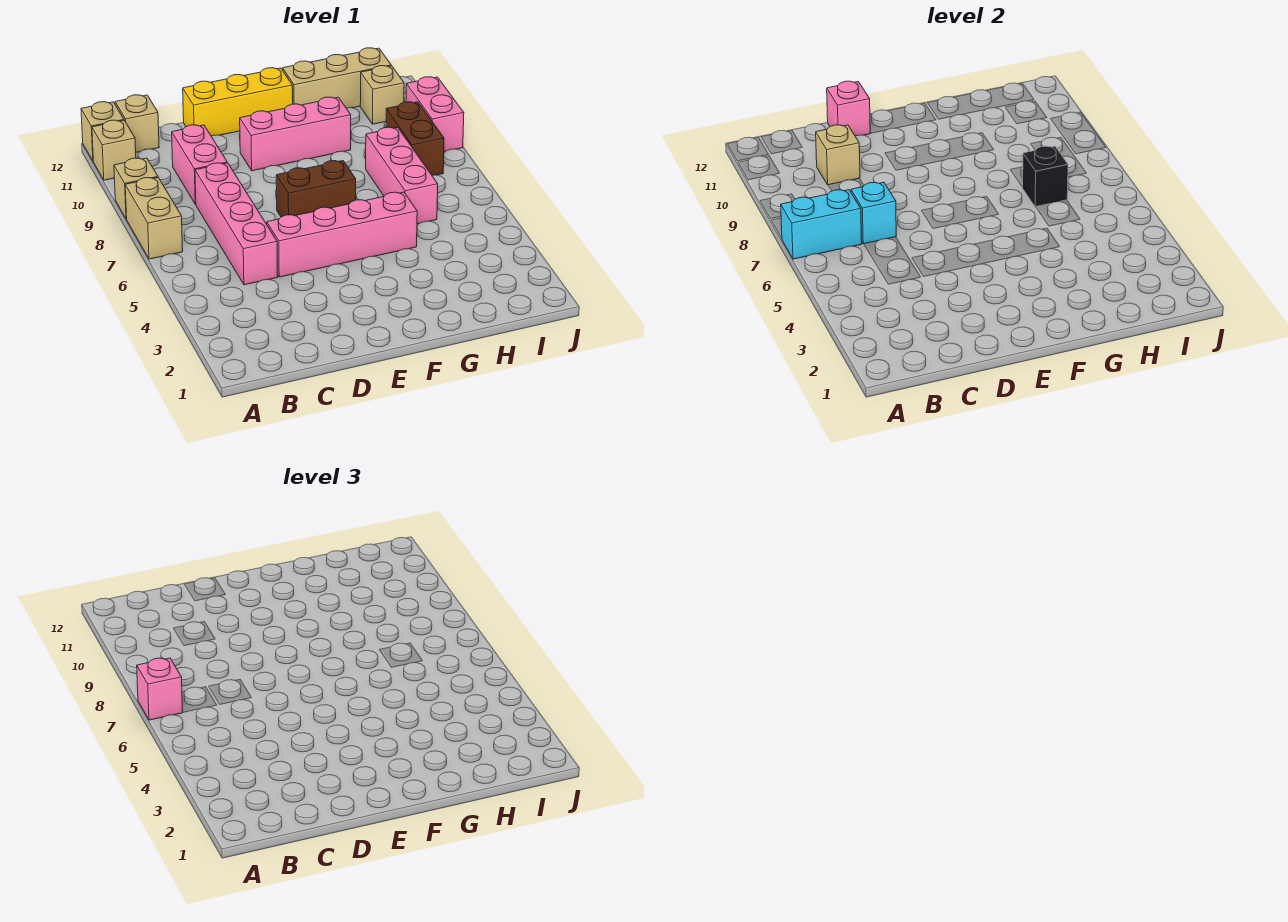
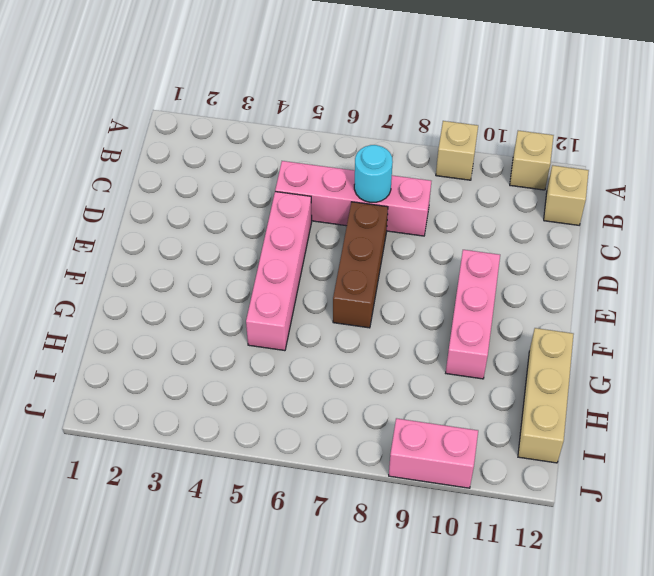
cyan round brick C7 level 2 -> cyan brick C7 level 2
brown brick D7:F7 level 1 -> brown brick E7:F7 level 1
none -> tan brick A7:A8 level 1
none -> tan brick A12 level 1
none -> pink brick C9:C10 level 1

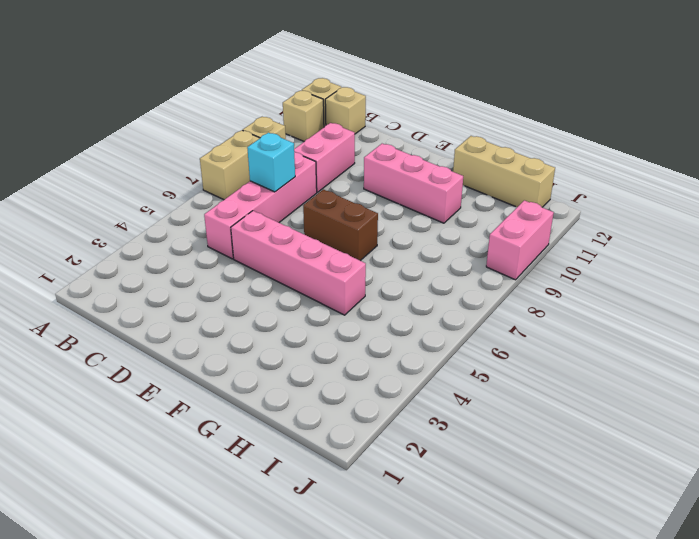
none -> yellow brick D12:F12 level 1
none -> pink brick H6:H8 level 1
none -> brown brick I8:I9 level 1

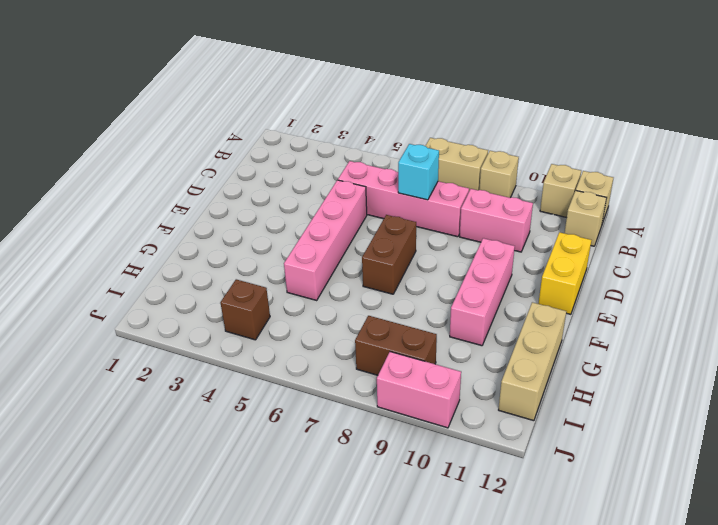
yellow brick D12:E12 level 1 -> yellow brick D12:F12 level 1
brown brick I4 level 1 -> none
none -> pink brick H6:H8 level 1
none -> tan brick I11 level 1
none -> cyan brick A7:B7 level 2

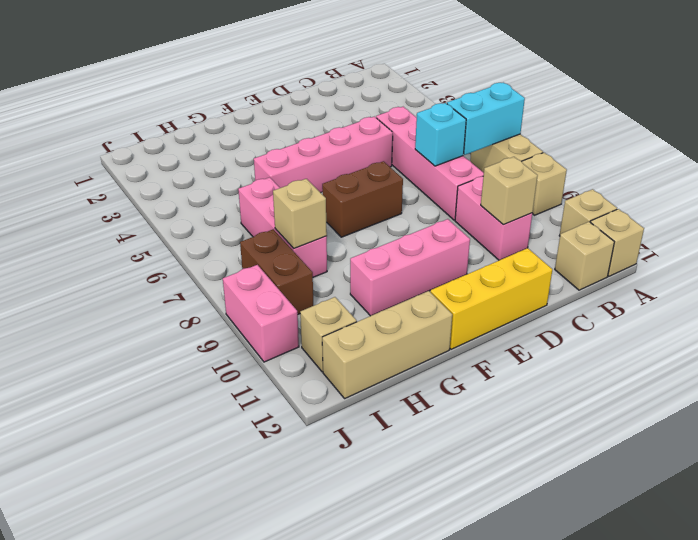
tan brick H8 level 2 -> none
none -> pink brick D12 level 2
none -> black brick H7 level 2
none -> pink brick A7 level 3

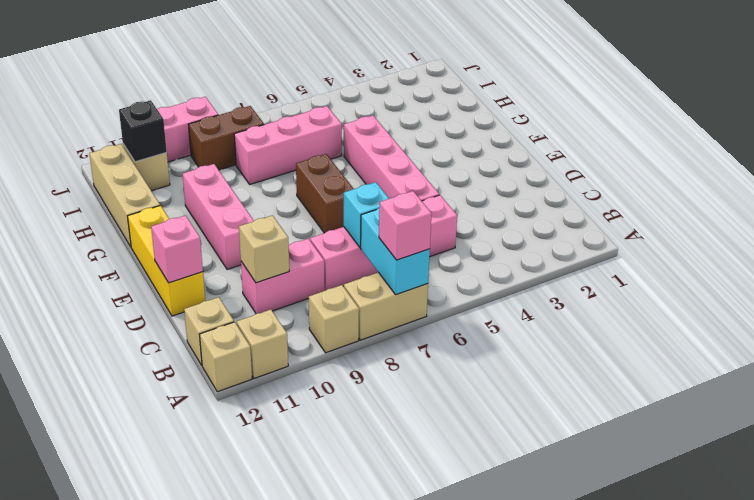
black brick I11 level 2 -> black brick H7 level 2

